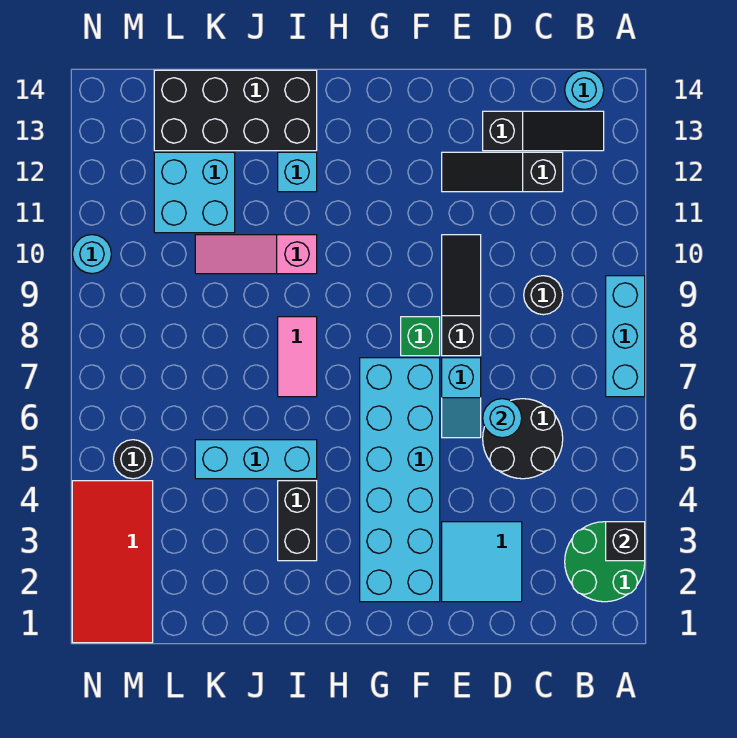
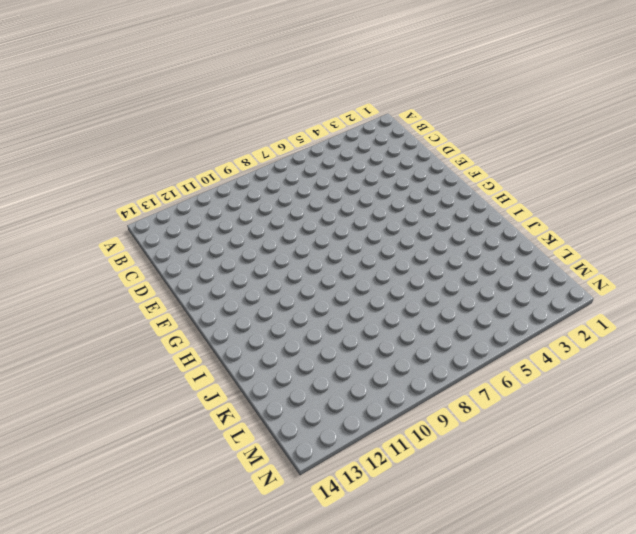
none -> green round brick A2:B3 level 1
none -> cyan brick A7:A9 level 1
none -> black slope B13:D13 level 1 top D

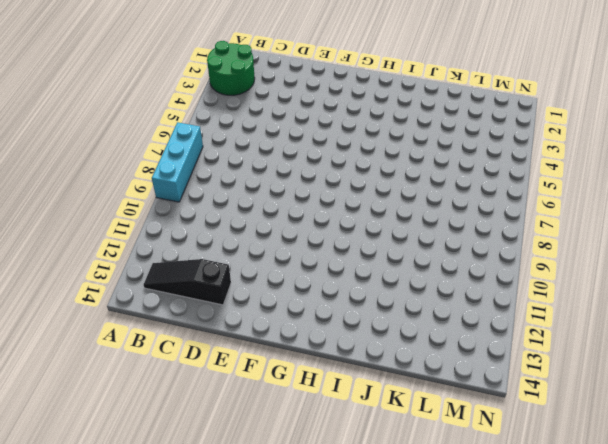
none -> cyan round brick B14 level 1
none -> black round brick C5:D6 level 1
none -> black round brick C9 level 1

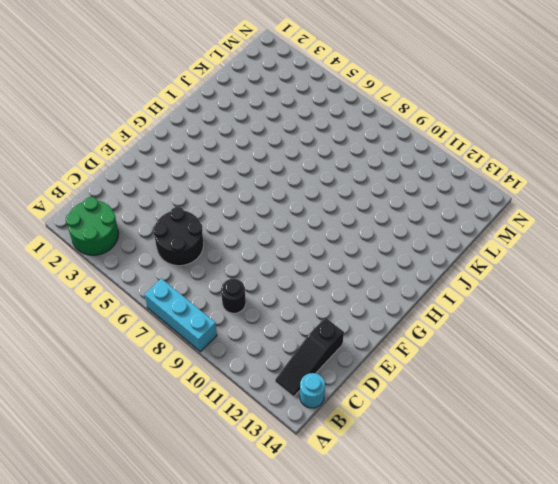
none -> black slope C12:E12 level 1 top C
none -> cyan tile D2:E3 level 1
none -> cyan slope E6:E7 level 1 top 7

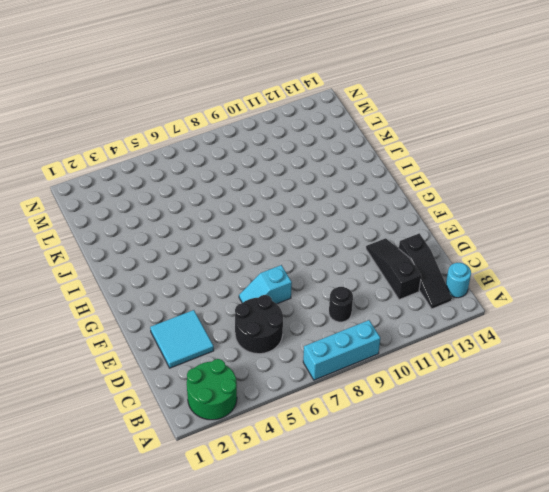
none -> black slope E8:E10 level 1 top 8
none -> cyan brick F2:G7 level 1
none -> green brick F8 level 1

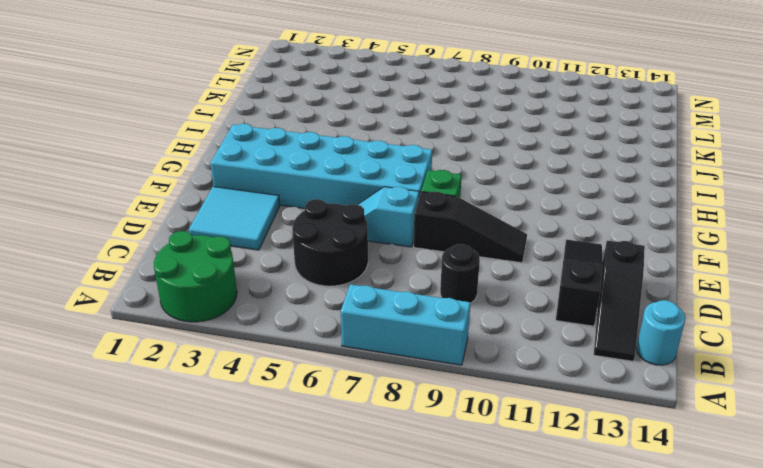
none -> black brick I3:I4 level 1
none -> cyan brick I5:K5 level 1
none -> pink tile I7:I8 level 1

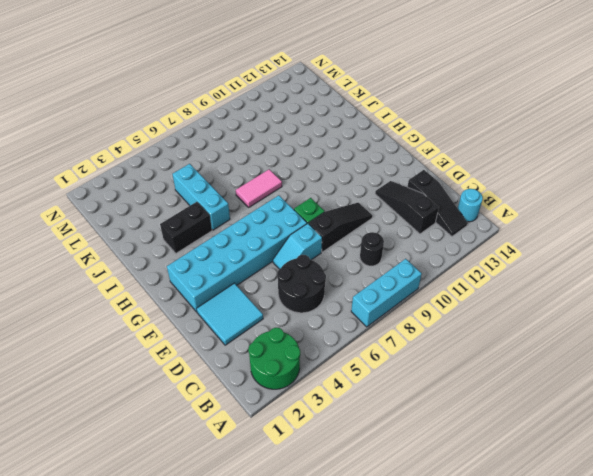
none -> pink slope I10:K10 level 1 top I
none -> cyan brick I12 level 1
none -> black brick I13:L14 level 1

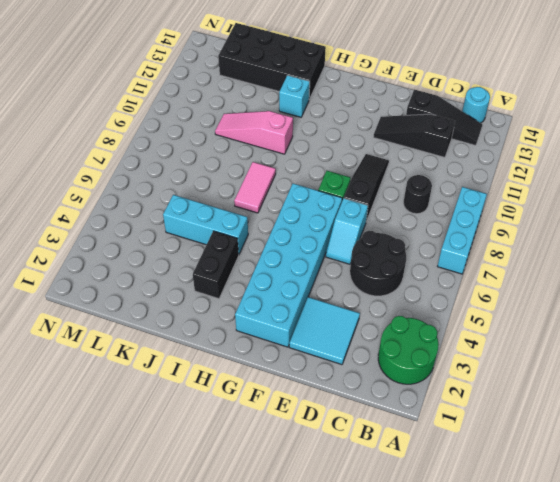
none -> cyan brick K11:L12 level 1
none -> red tile M1:N4 level 1
none -> black round brick M5 level 1

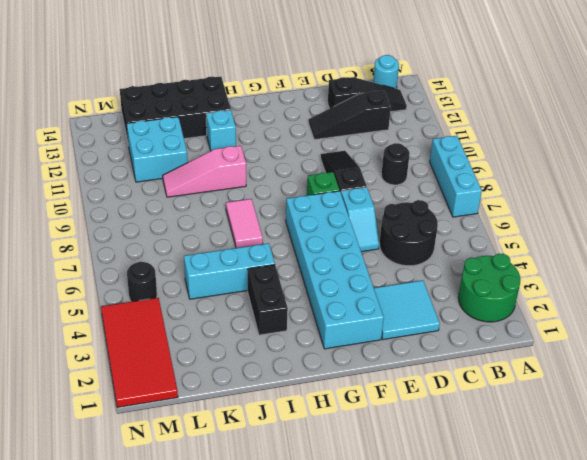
none -> cyan round brick N10 level 1
none -> black brick A3 level 2
none -> cyan round brick D6 level 2

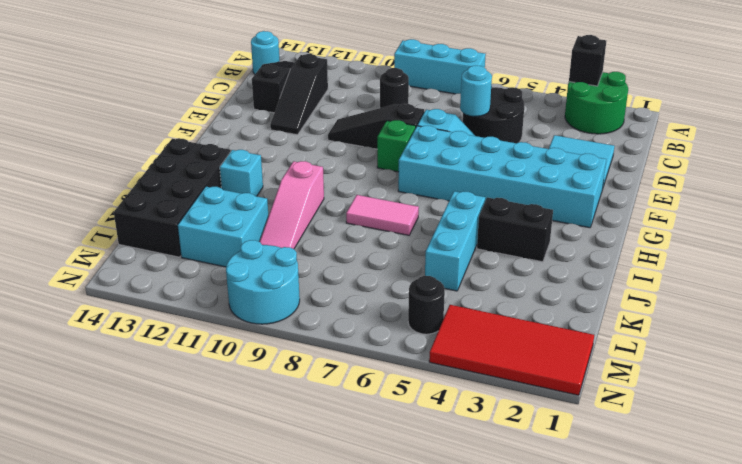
cyan round brick M9:N10 level 1 -> cyan round brick N10 level 1

